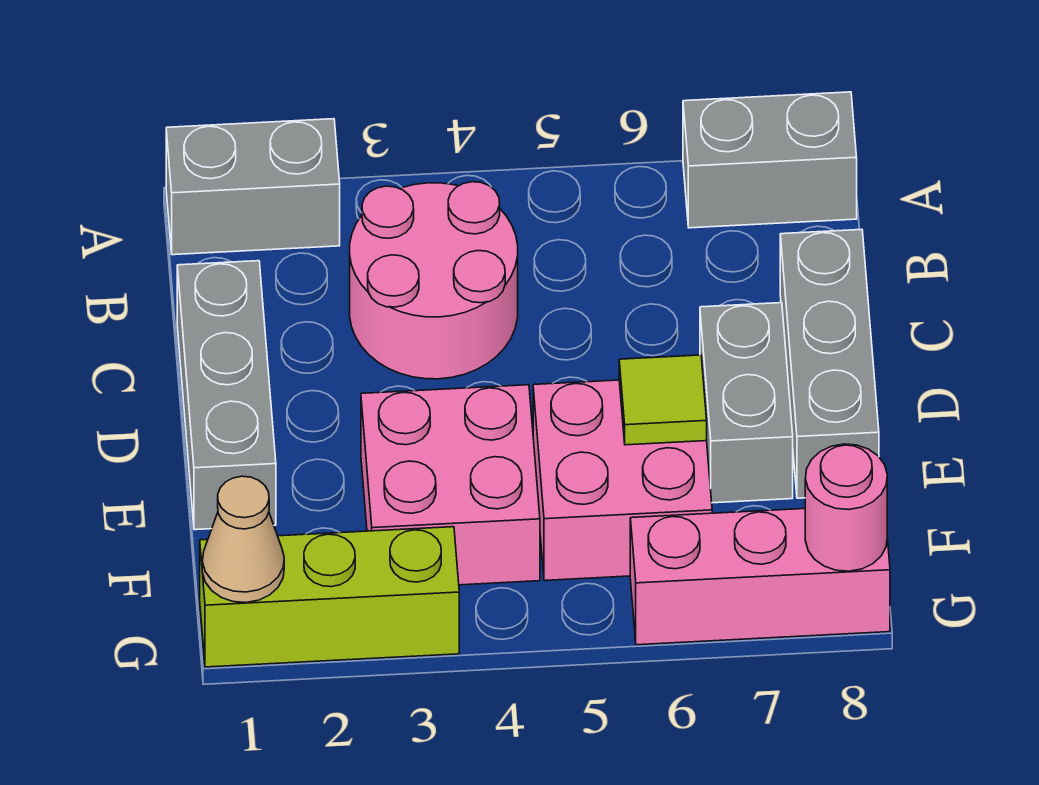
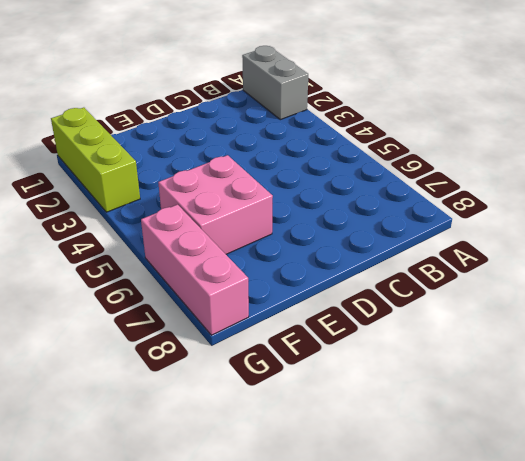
none -> grey brick A7:A8 level 1
none -> pink round brick B3:C4 level 1
none -> grey brick C1:E1 level 1

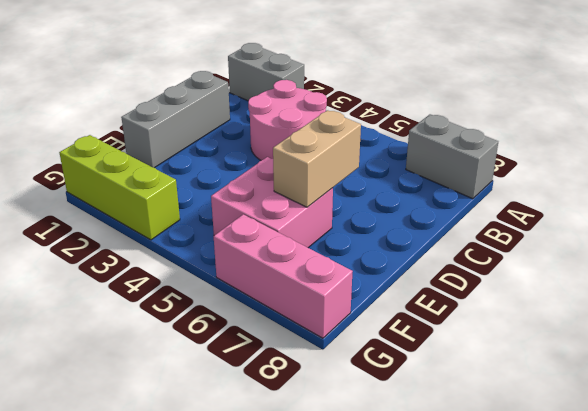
tan brick D6:E6 level 2 -> lime tile E6 level 2
none -> grey brick C8:E8 level 1
none -> grey brick D7:E7 level 1
none -> pink brick E3:F4 level 1

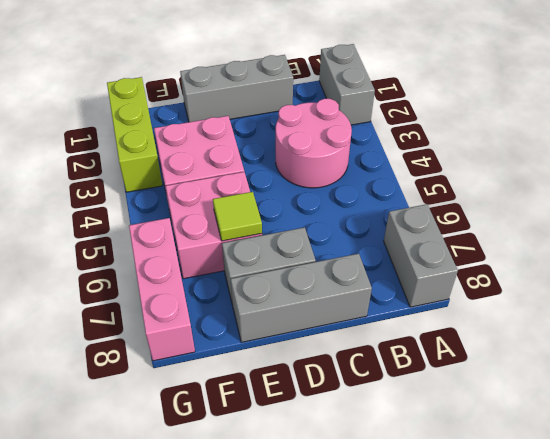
none -> tan cone G1 level 2
none -> pink round brick G8 level 2

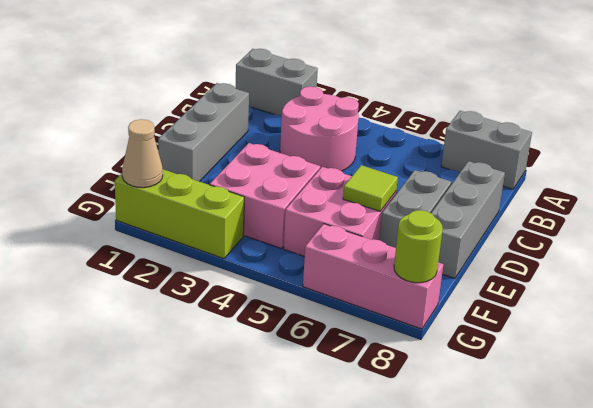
lime round brick G8 level 2 -> pink round brick G8 level 2

